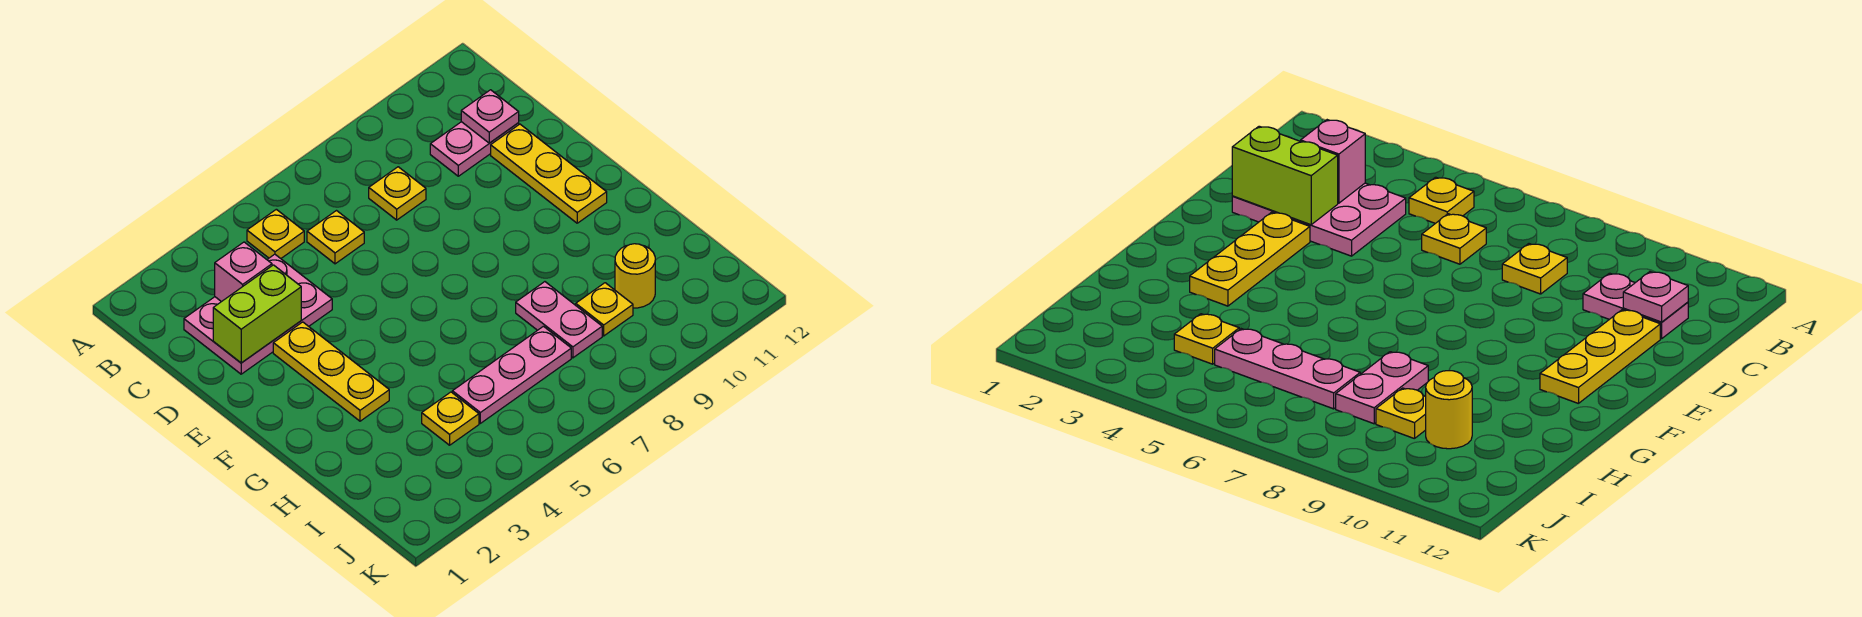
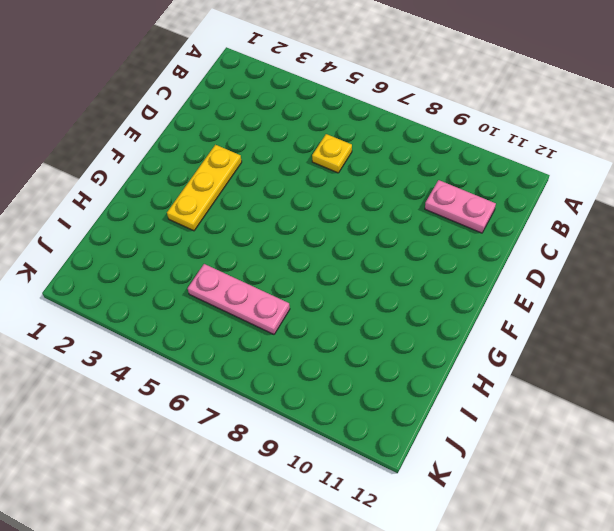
none -> yellow plate B5 level 1
none -> pink plate C2:D4 level 1
none -> yellow plate C8 level 1

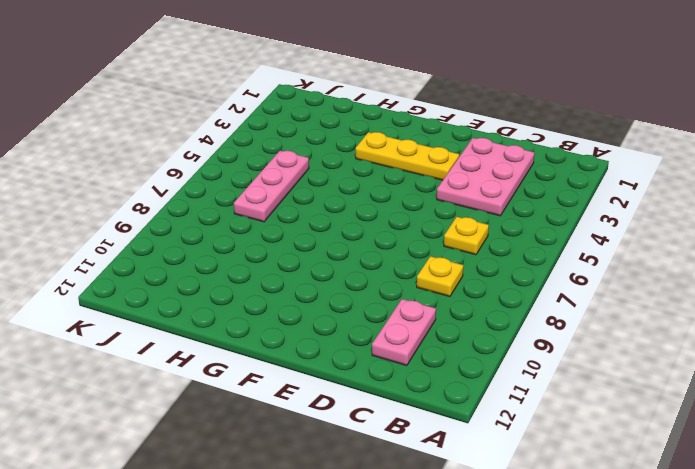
none -> yellow plate B5 level 1
none -> yellow plate D11:F11 level 1
none -> pink plate H8:I8 level 1

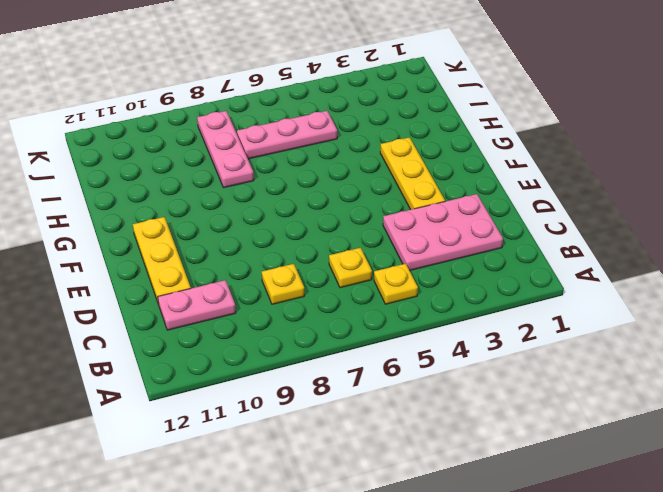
pink plate H8:J8 level 1 -> pink plate H8:I8 level 1
none -> yellow plate I4 level 1
none -> yellow plate I9 level 1
none -> yellow round brick I10 level 1

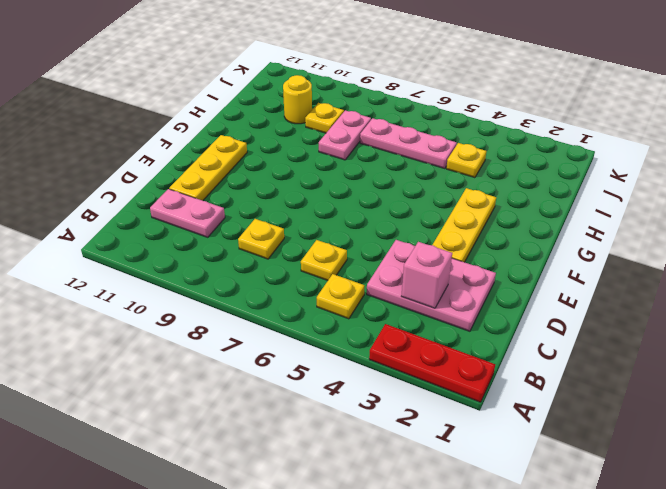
red plate A1:A3 level 1 -> none
none -> pink plate C11 level 2
none -> lime brick D2:D3 level 2

